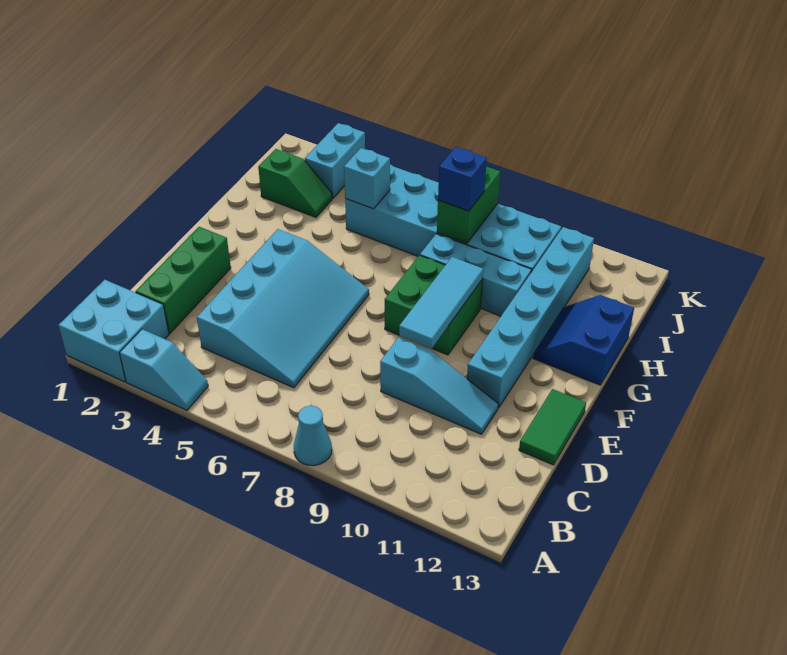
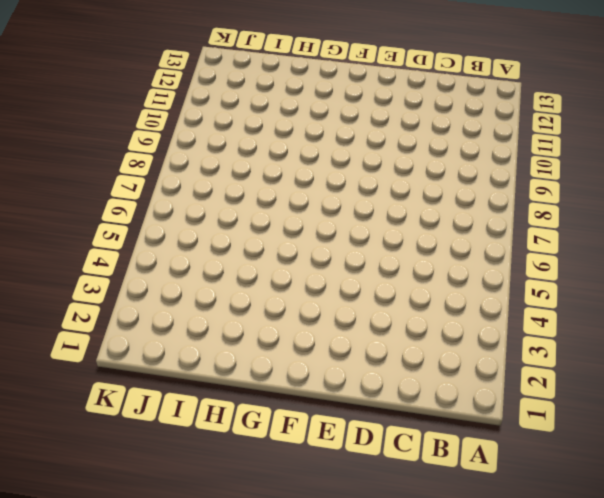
none -> cyan brick A1:B2 level 1
none -> cyan slope A3:A4 level 1 top 3
none -> cyan cone A8 level 1

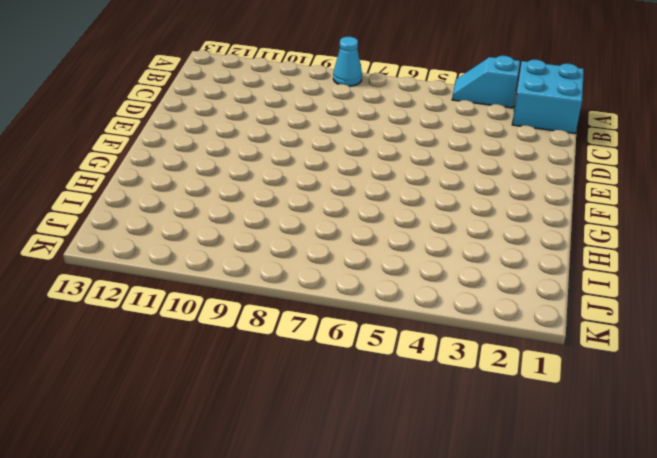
none -> green brick C2:E2 level 1
none -> cyan slope C4:F6 level 1 top 4
none -> cyan slope D9:D11 level 1 top 9

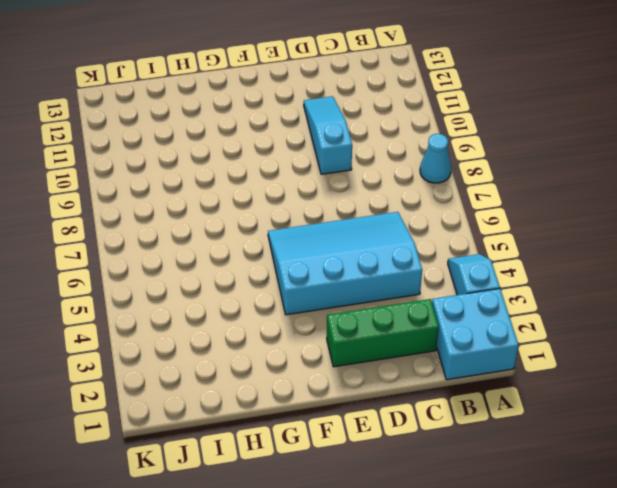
none -> green tile D13:E13 level 1
none -> cyan brick E11:J11 level 1
none -> green brick F8:G9 level 1

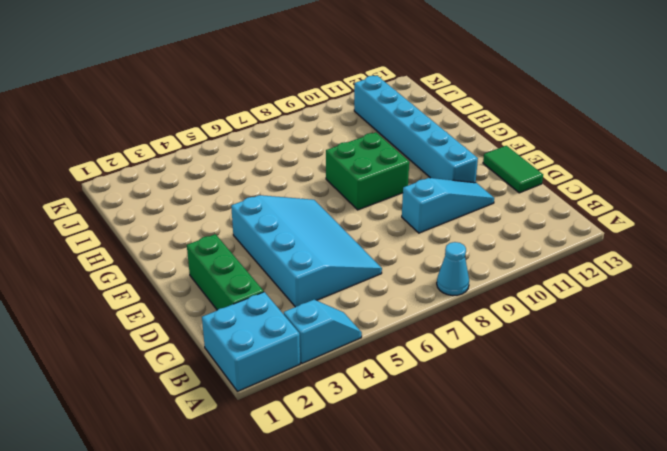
none -> blue slope G12:H13 level 1 top 13
none -> cyan brick H8:H10 level 1
none -> green slope I2:I3 level 1 top 2

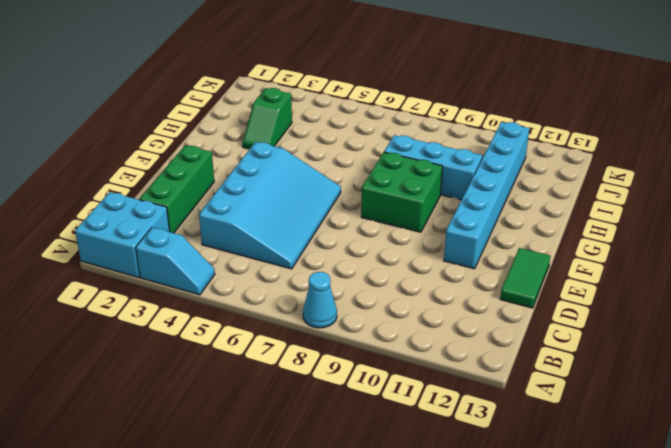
green slope H3:I3 level 1 top I -> green slope I2:I3 level 1 top 2
none -> cyan slope D9:D11 level 1 top 9
none -> blue slope G12:H13 level 1 top 13
none -> cyan brick I5:J10 level 1

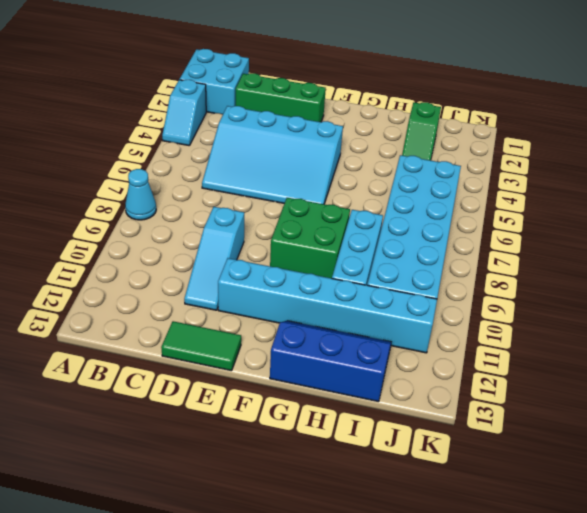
blue slope G12:I13 level 1 top 13 -> blue slope G12:H13 level 1 top 13
none -> cyan brick J3:K3 level 1
none -> cyan tile E9:G9 level 2
none -> cyan brick I5 level 2

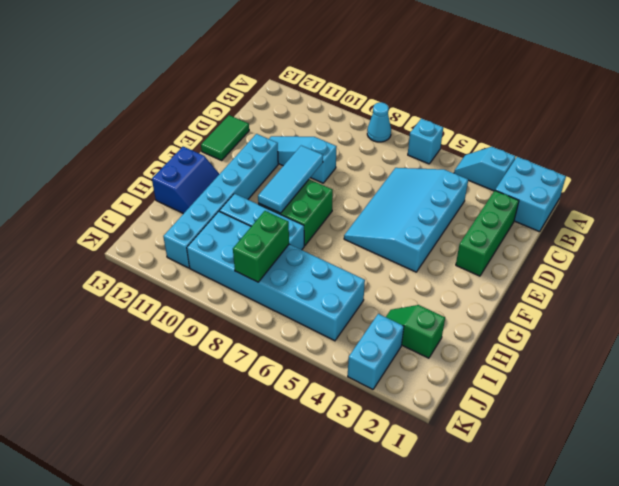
cyan brick A6 level 1 -> cyan brick I5 level 2
none -> blue brick I8 level 3

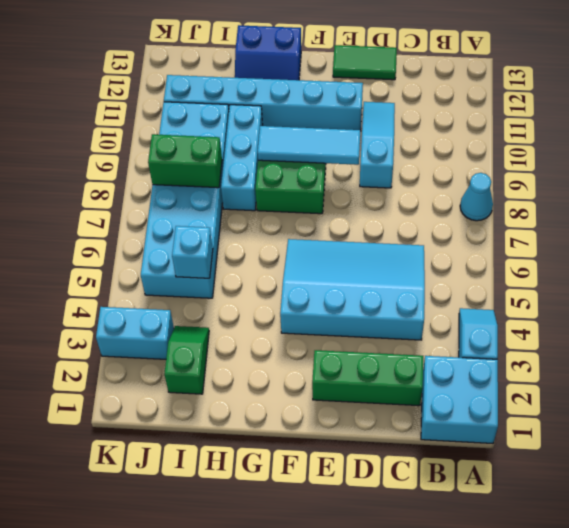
none -> blue brick I8 level 3

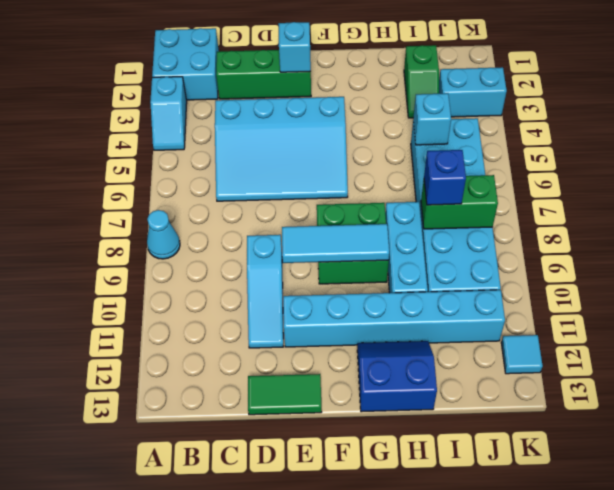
cyan brick E2 level 2 -> none
cyan tile K12 level 1 -> none

